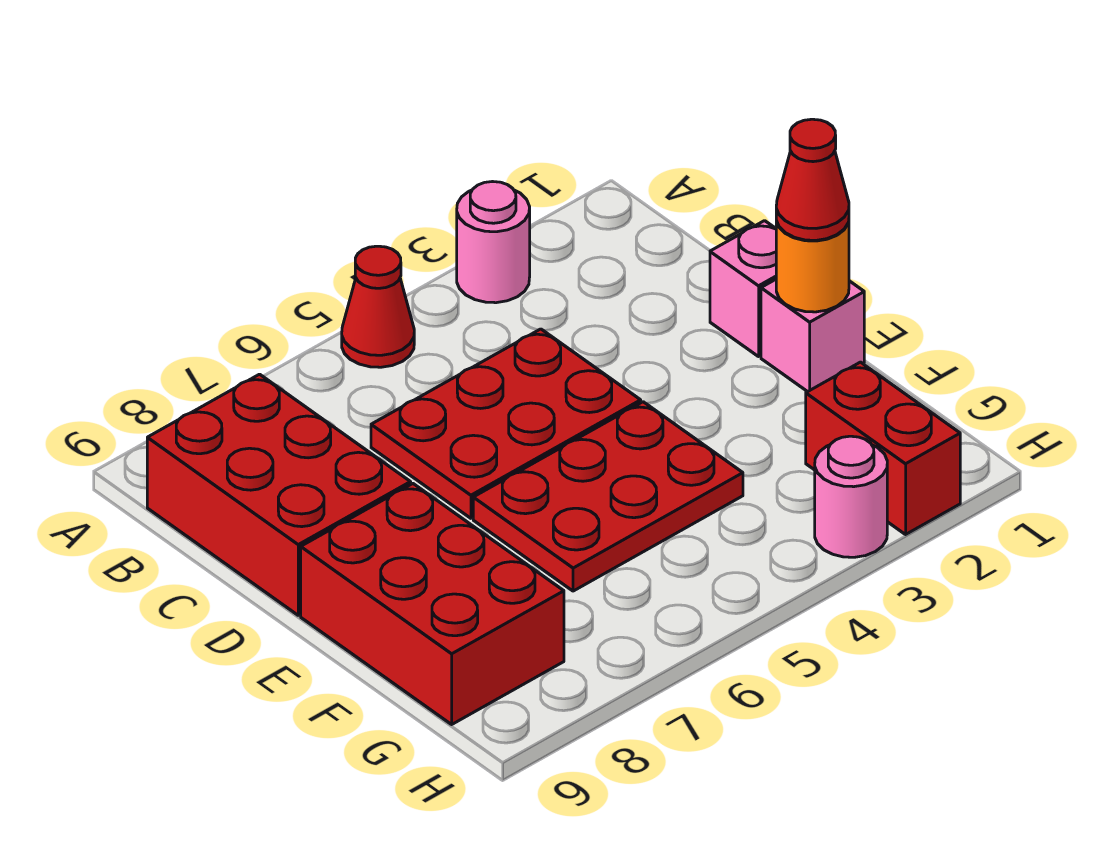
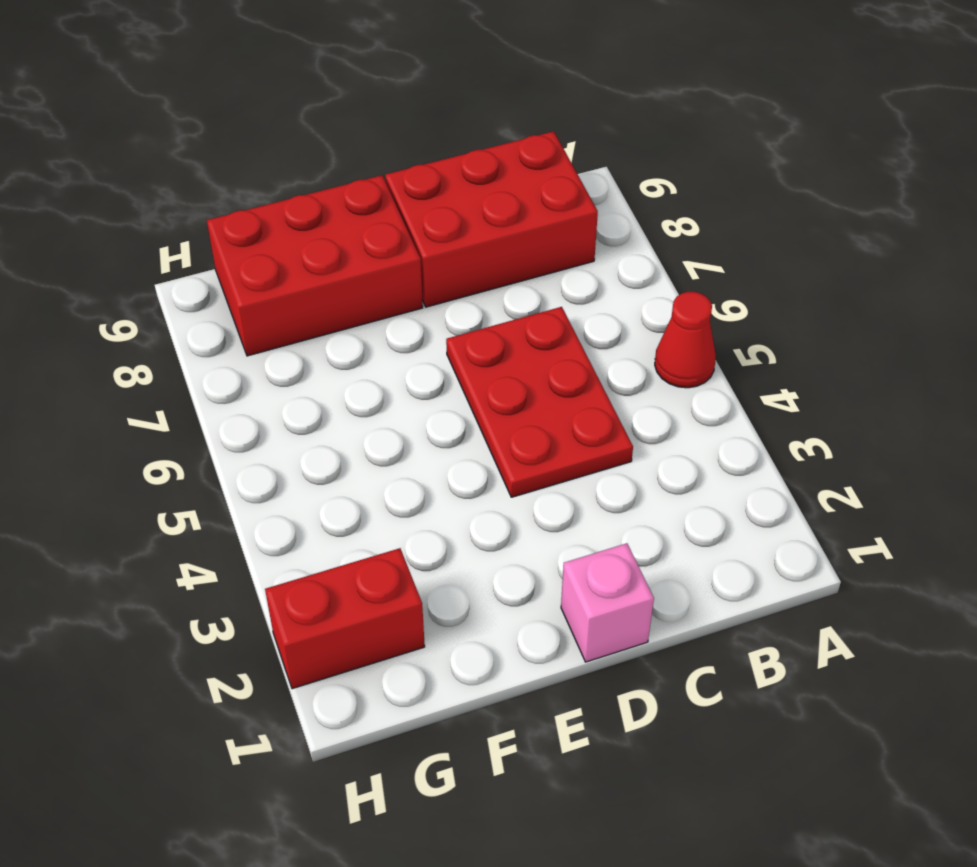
none -> pink round brick A3 level 1
none -> pink brick E1 level 1
none -> red plate E4:F6 level 1

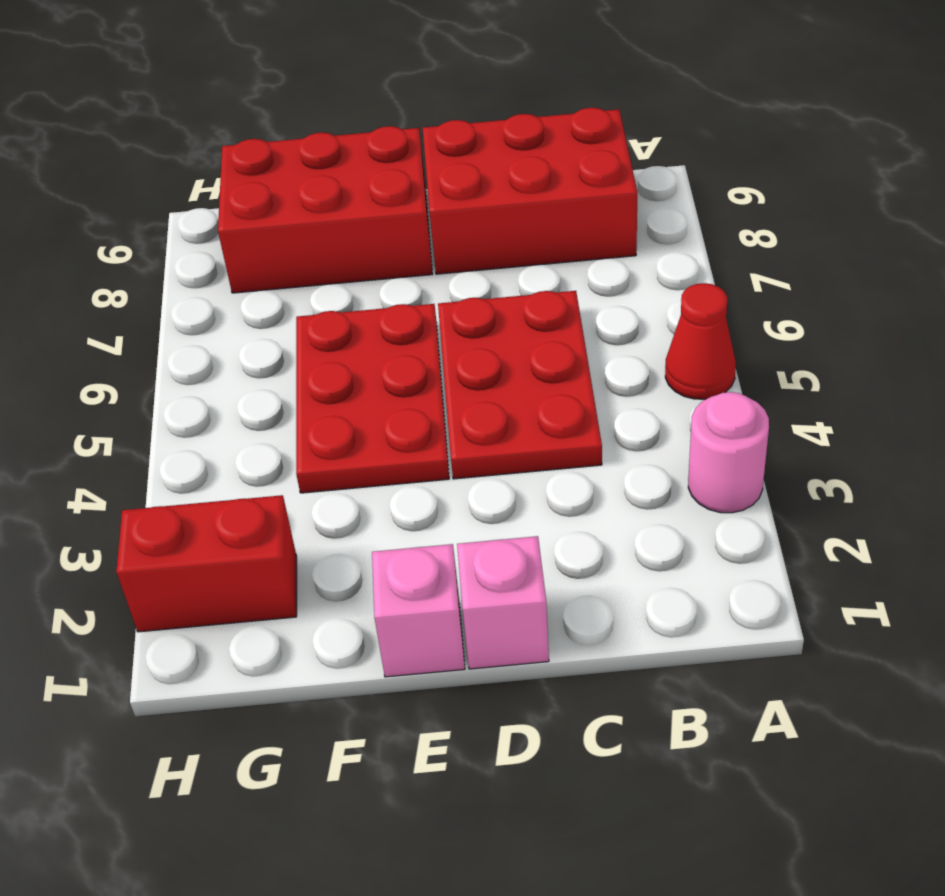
none -> pink round brick H3 level 1
none -> orange round brick E1 level 2
none -> red cone E1 level 3

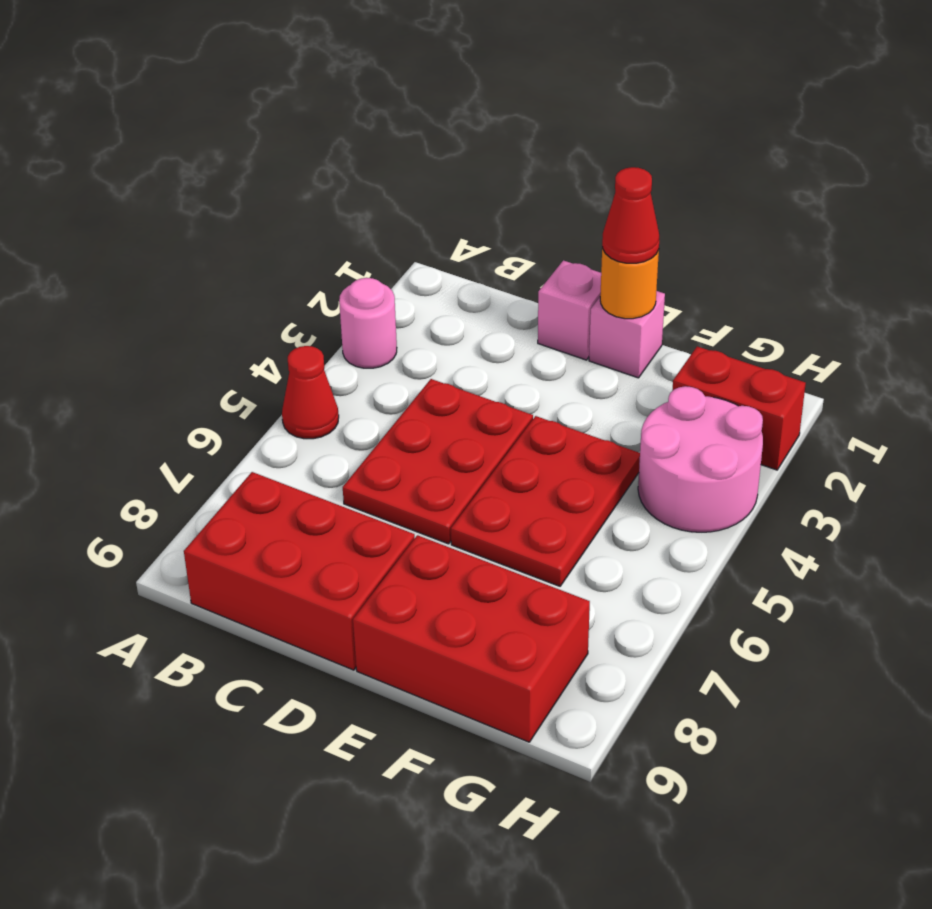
pink round brick G3:H4 level 1 -> pink round brick H3 level 1

